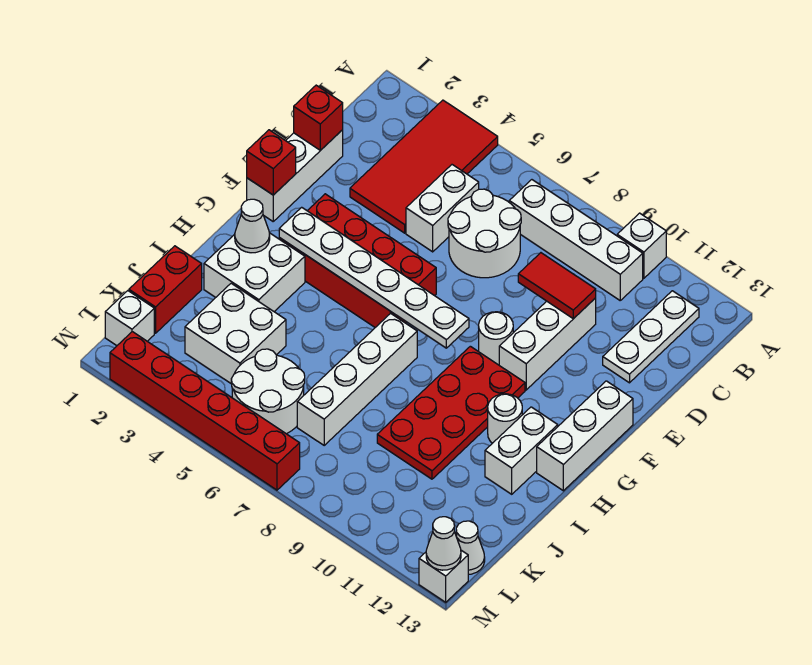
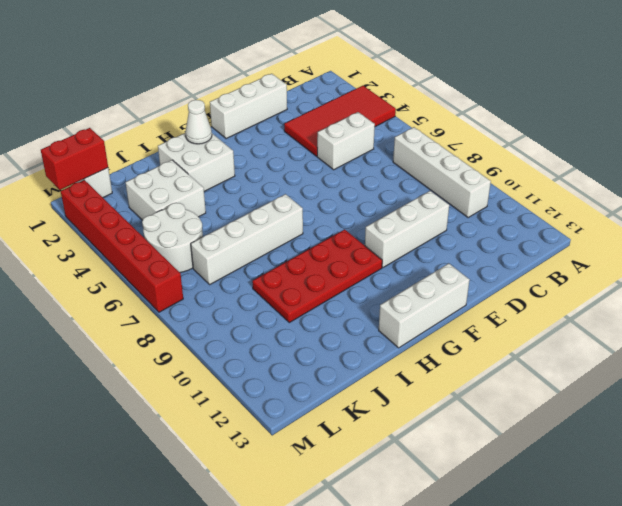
red brick L1:M1 level 2 -> red brick J1:K1 level 1
none -> white brick A10 level 1
none -> white plate B12:D12 level 1
none -> white round brick C6:D7 level 1

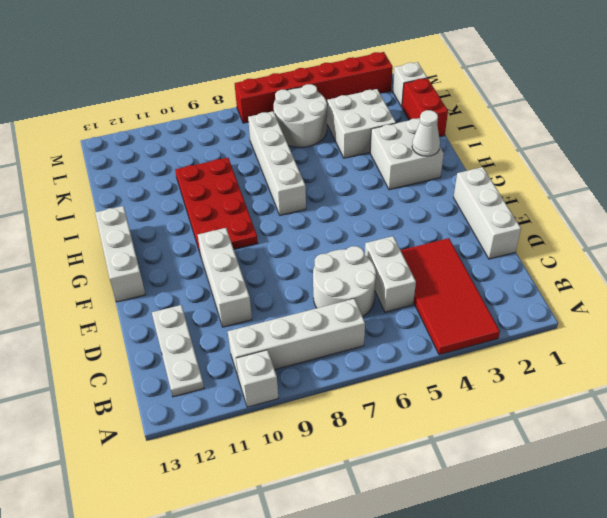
none -> red brick F3:G6 level 1
none -> white round brick F9 level 1
none -> white round brick H11 level 1

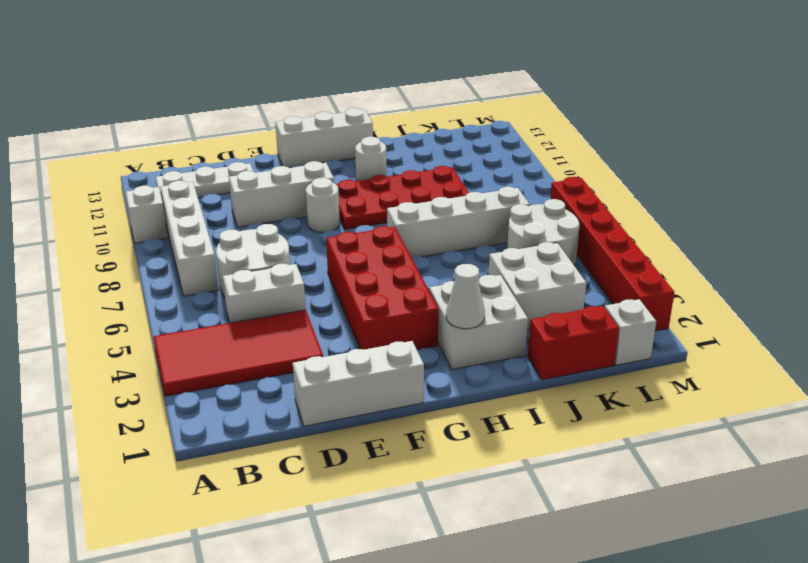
none -> white brick H12:I12 level 1
none -> white cone L13 level 1
none -> white brick M13 level 1

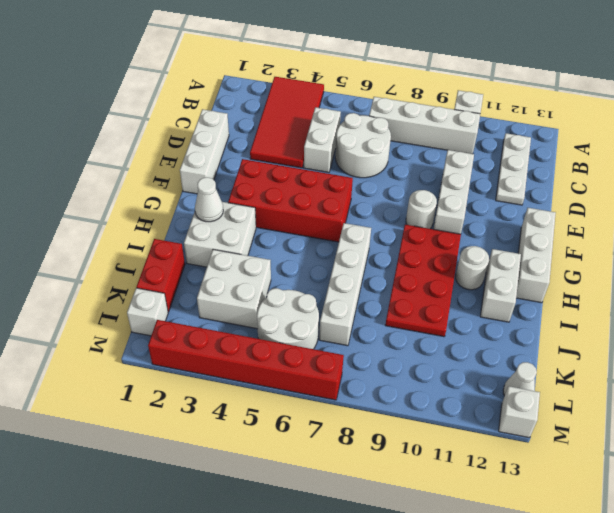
none -> red brick D1 level 2
none -> red tile D9:D10 level 2
none -> red brick F1 level 2

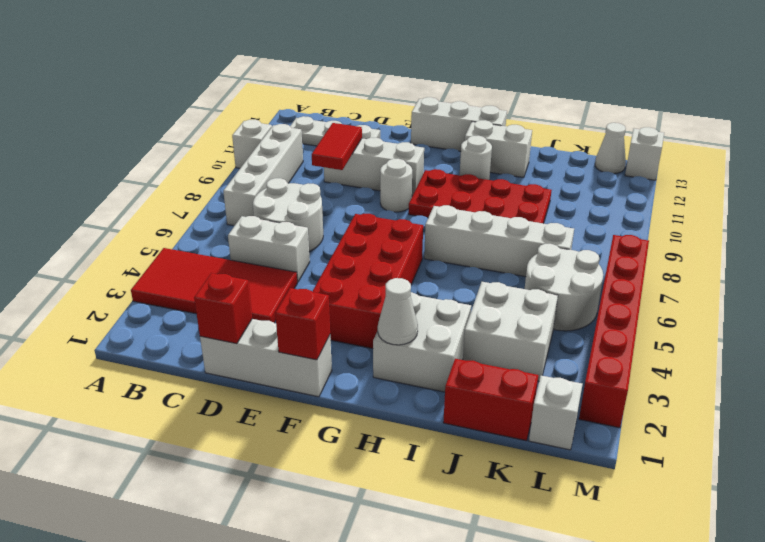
none -> white plate G3:G8 level 2
none -> white cone M13 level 2

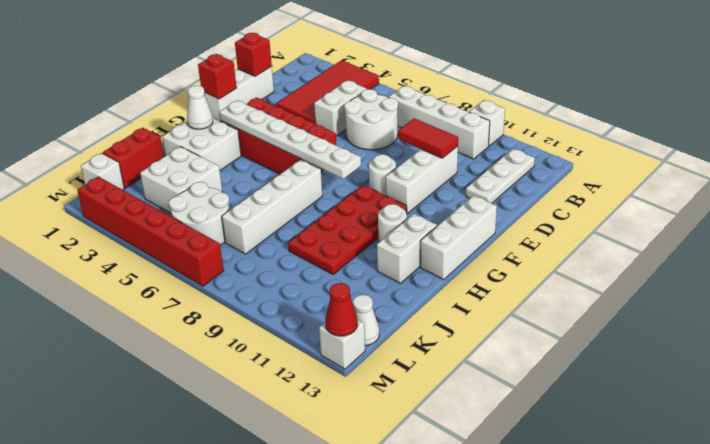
red cone M13 level 2 -> white cone M13 level 2

